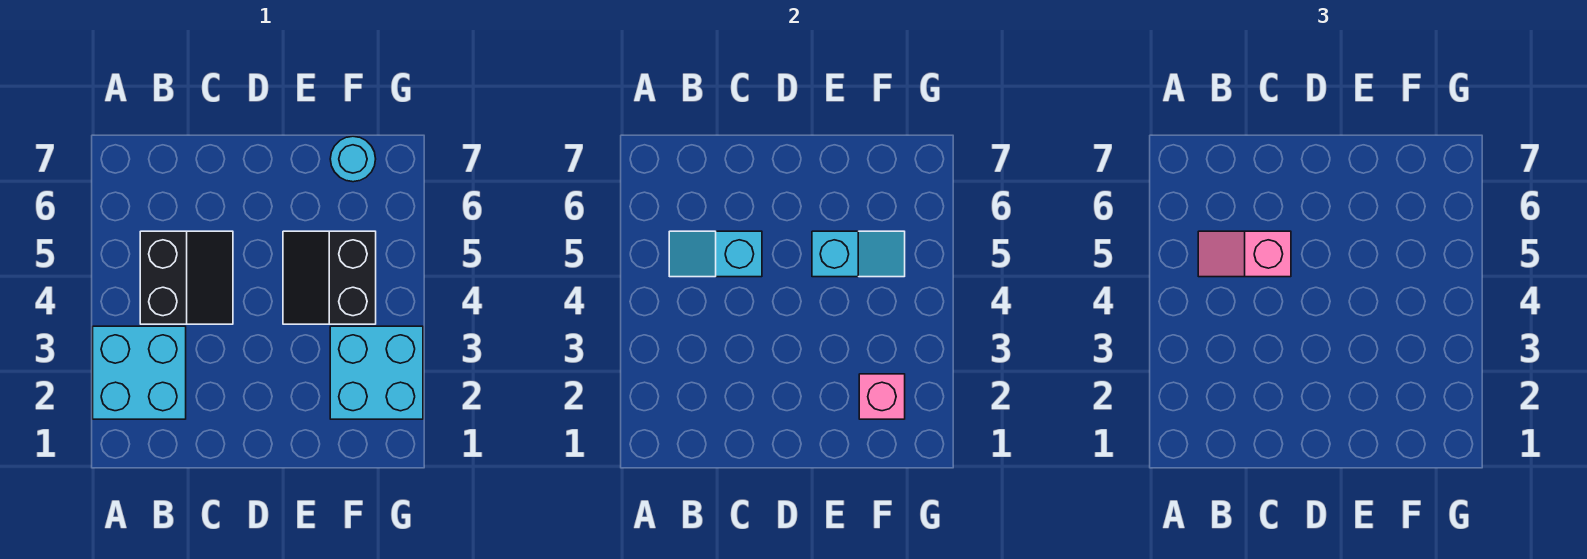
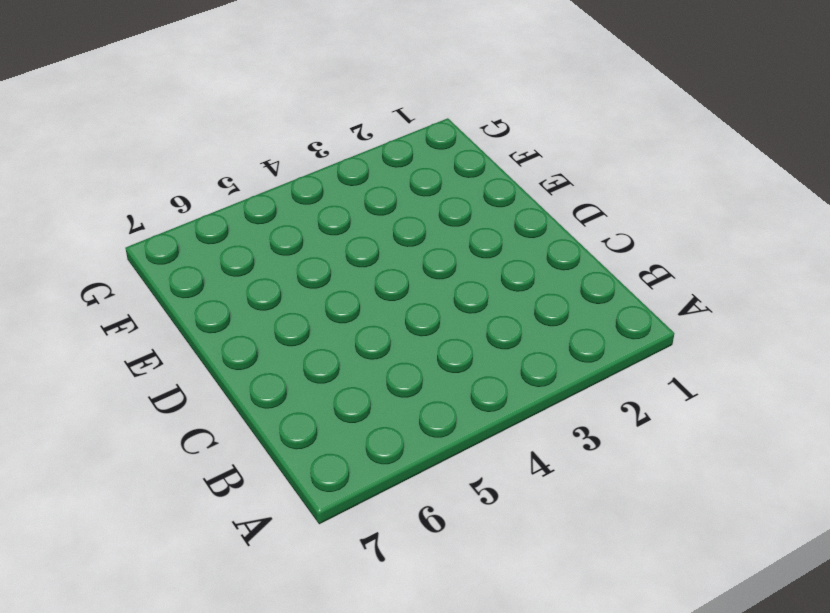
none -> cyan brick A2:B3 level 1
none -> black slope B4:C5 level 1 top B

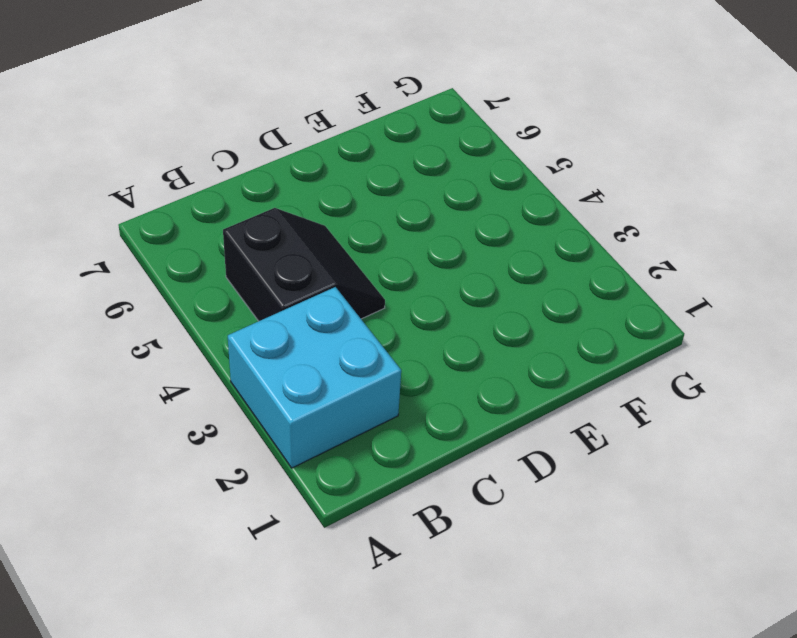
none -> black slope E4:F5 level 1 top F
none -> cyan brick F2:G3 level 1

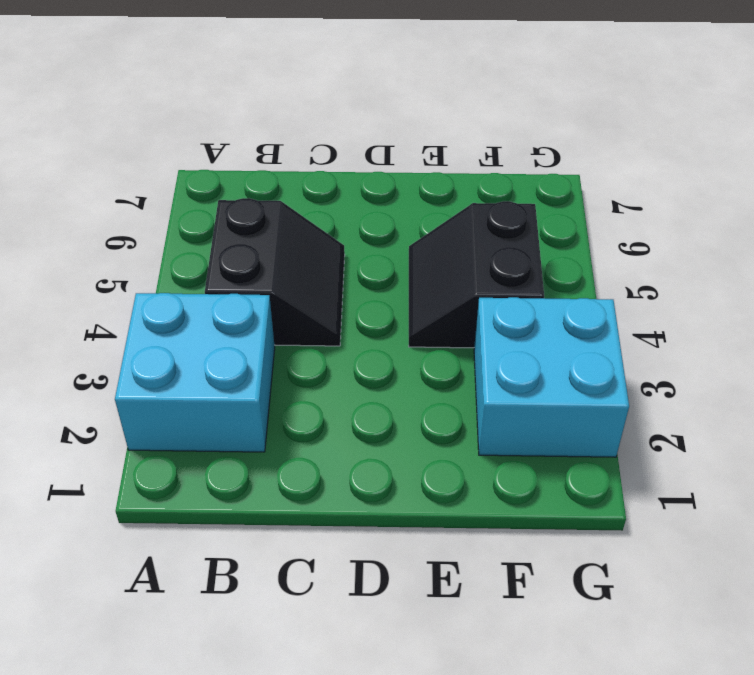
none -> cyan round brick F7 level 1
none -> cyan slope B5:C5 level 2 top C

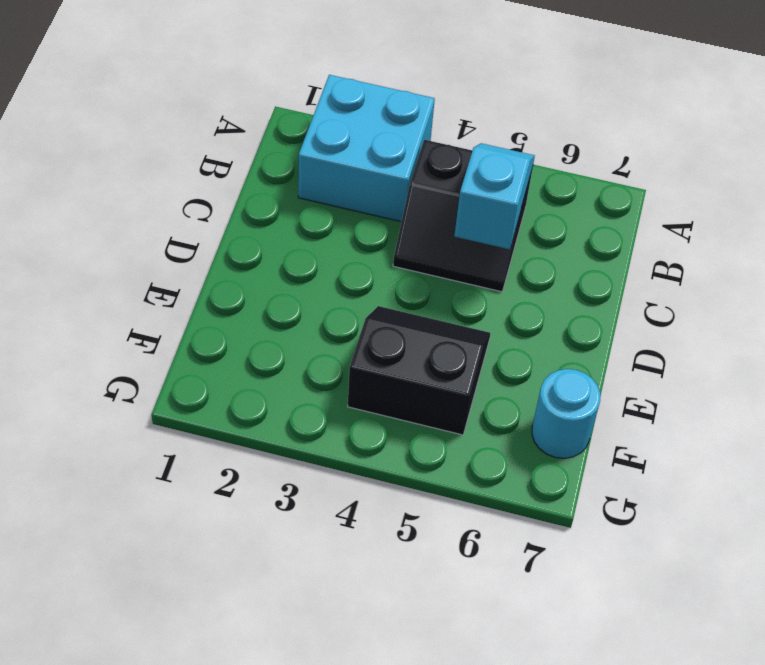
none -> cyan brick F2:G3 level 1
none -> cyan slope E5:F5 level 2 top E

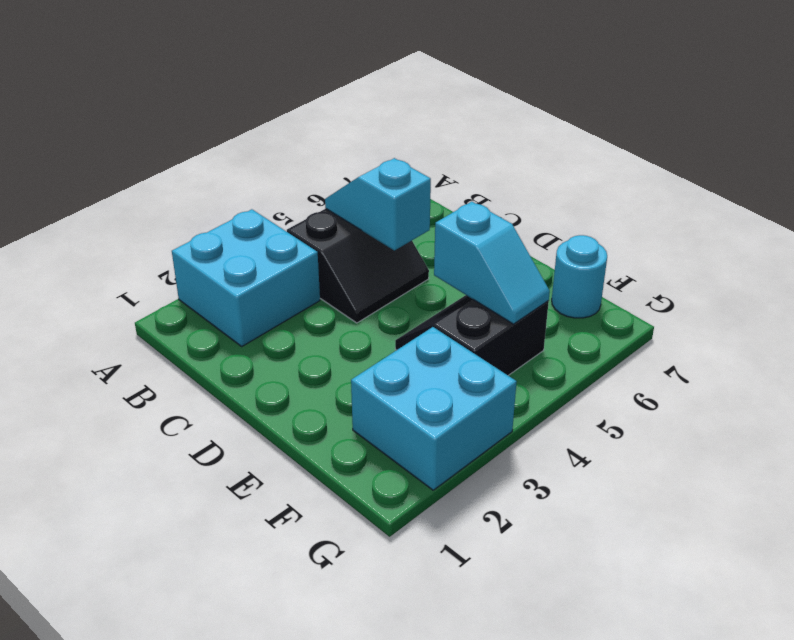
none -> pink brick F2 level 2
none -> pink slope B5:C5 level 3 top C

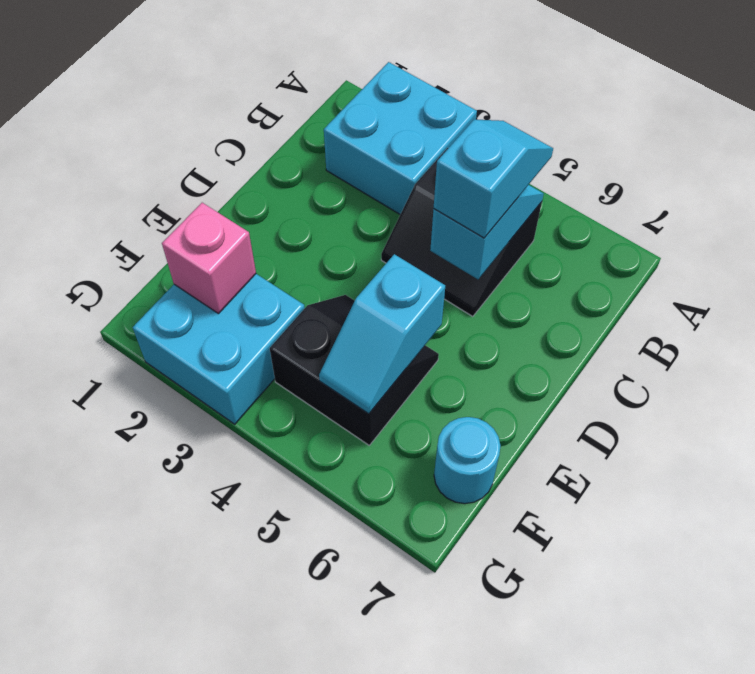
cyan slope B5:C5 level 3 top C -> pink slope B5:C5 level 3 top C

